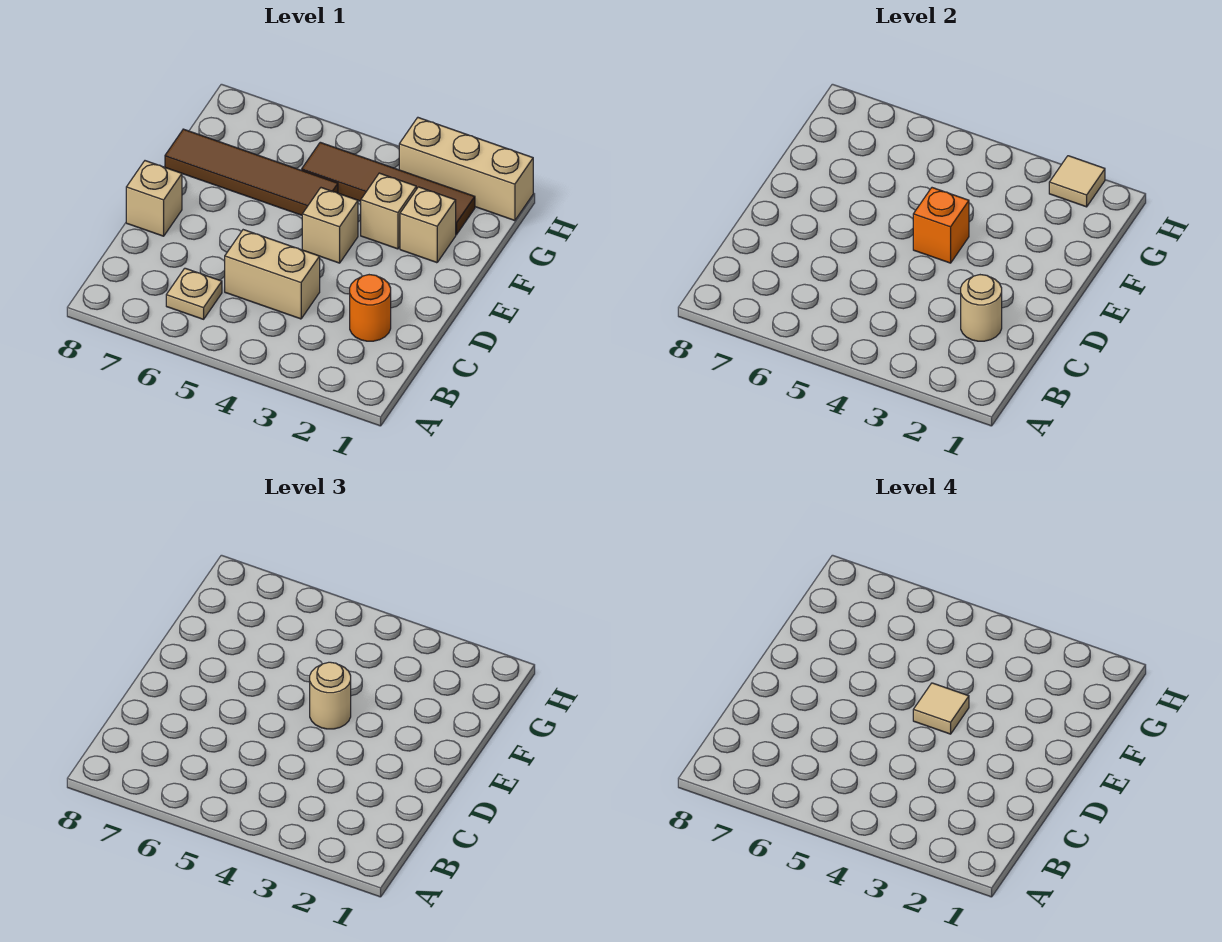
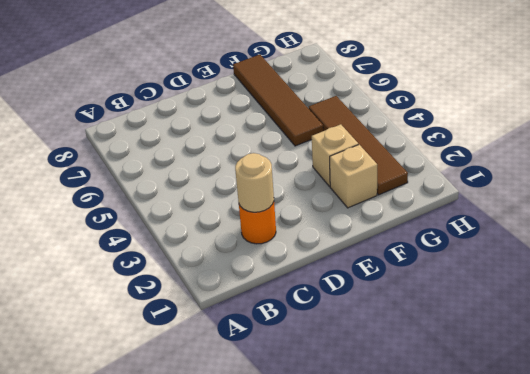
none -> tan plate B6 level 1
none -> tan brick C4:C5 level 1
none -> tan brick D8 level 1

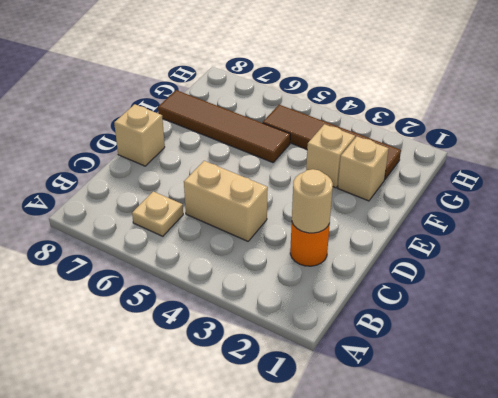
none -> tan brick E4 level 1
none -> tan brick H1:H3 level 1
none -> orange brick E4 level 2

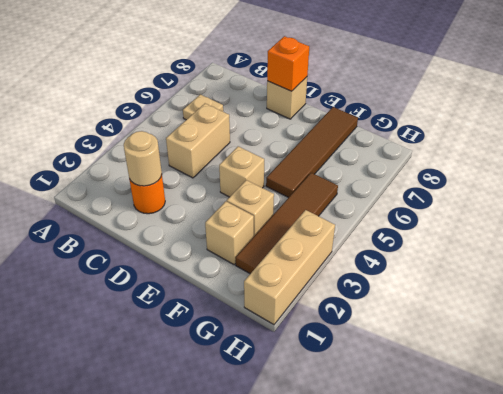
orange brick D8 level 2 -> orange brick E4 level 2
none -> tan tile H2 level 2
none -> tan round brick E4 level 3
none -> tan tile E4 level 4

